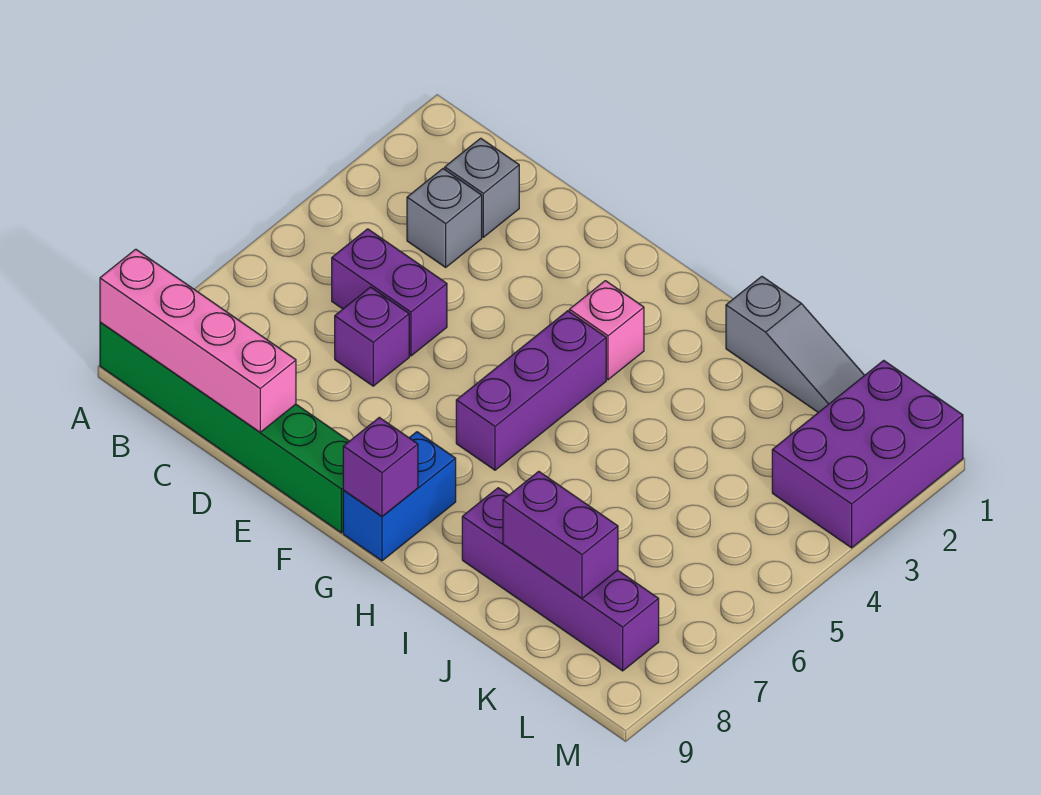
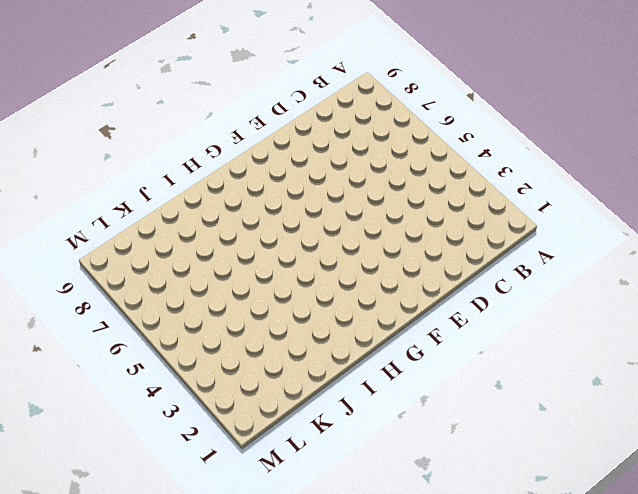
none -> green brick A9:F9 level 1
none -> grey brick C2 level 1
none -> grey brick C3 level 1

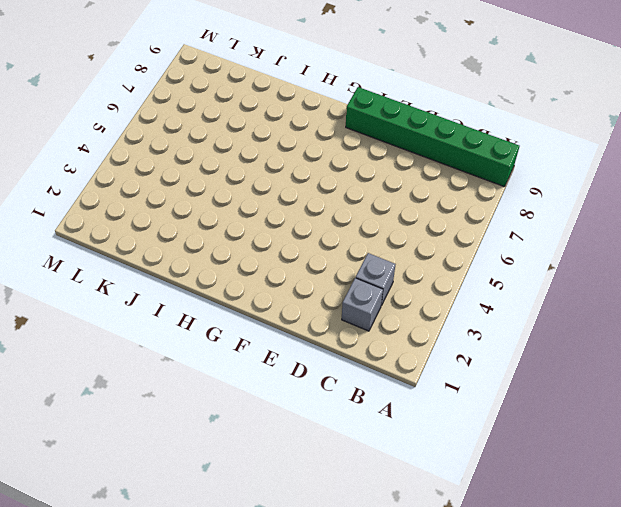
none -> purple brick C5:D5 level 1
none -> purple brick D6 level 1
none -> pink brick G3 level 1

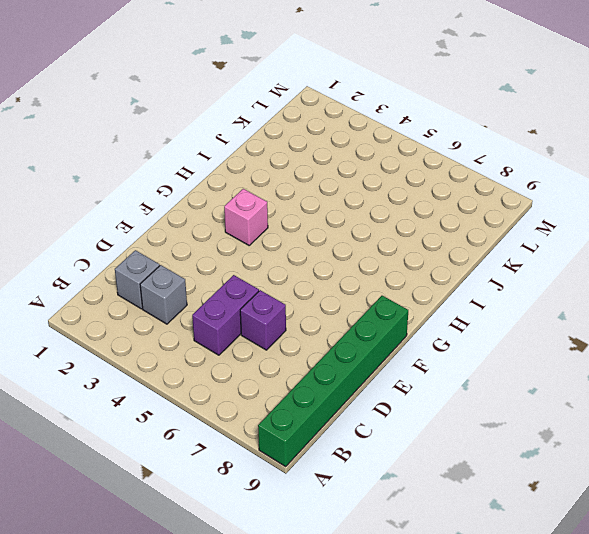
none -> purple brick G4:G6 level 1
none -> blue brick G8:G9 level 1
none -> grey slope I1:K1 level 1 top I

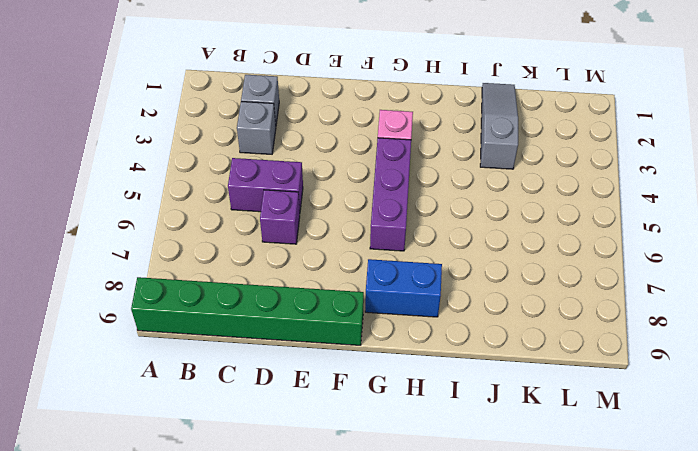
blue brick G8:H8 level 1 -> blue brick G8:G9 level 1
grey slope J1:J3 level 1 top 3 -> grey slope I1:K1 level 1 top I
none -> purple brick I8:L8 level 1
none -> purple brick L1:M3 level 1
none -> pink brick A9:D9 level 2

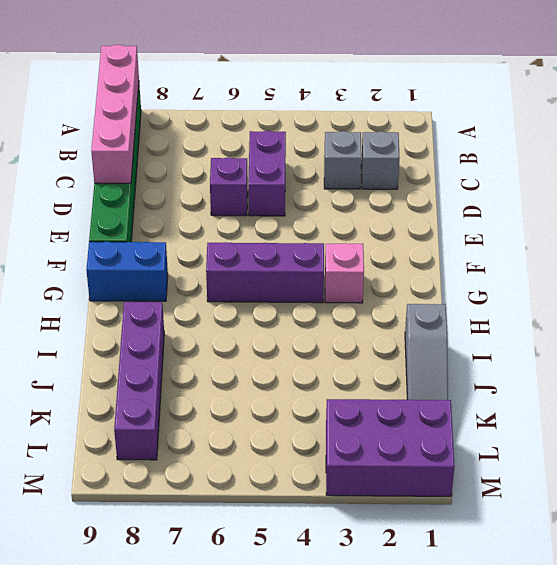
none -> purple brick G9 level 2
none -> purple brick J8:K8 level 2

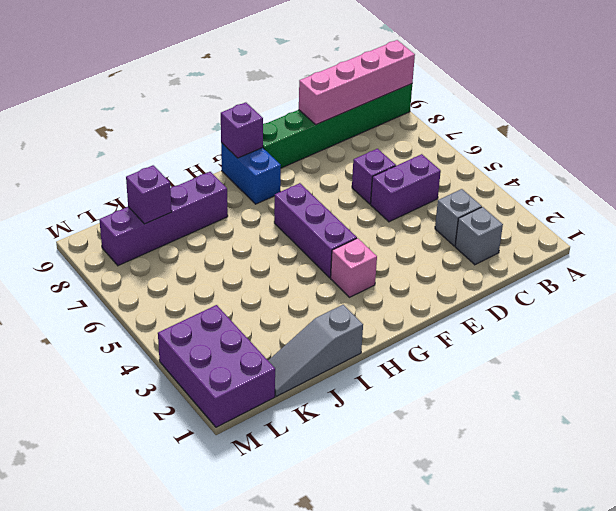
purple brick K8 level 2 -> purple brick J8:K8 level 2

